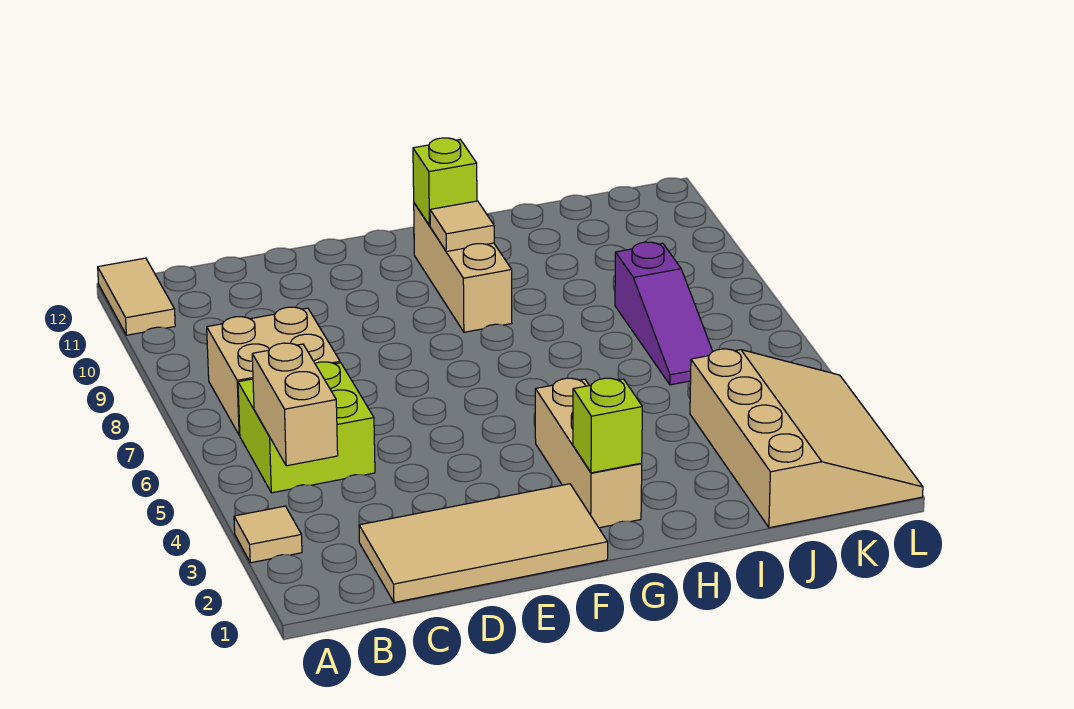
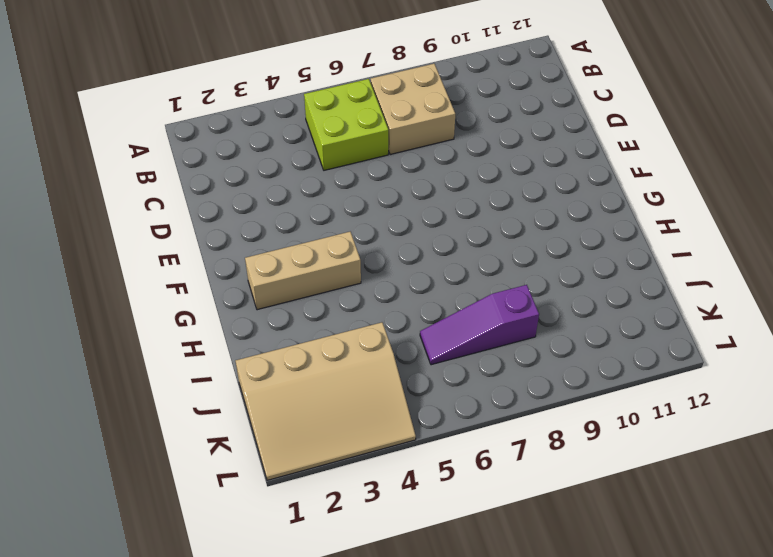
none -> tan tile A3 level 1
none -> tan tile A11:A12 level 1
none -> tan tile C1:F2 level 1

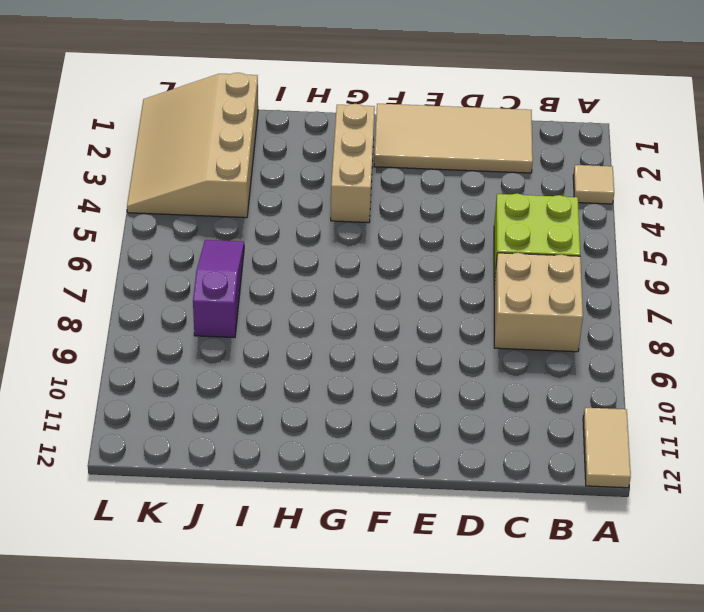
none -> tan brick G9:G11 level 1
none -> tan brick B4:B5 level 2
none -> lime brick G2 level 2

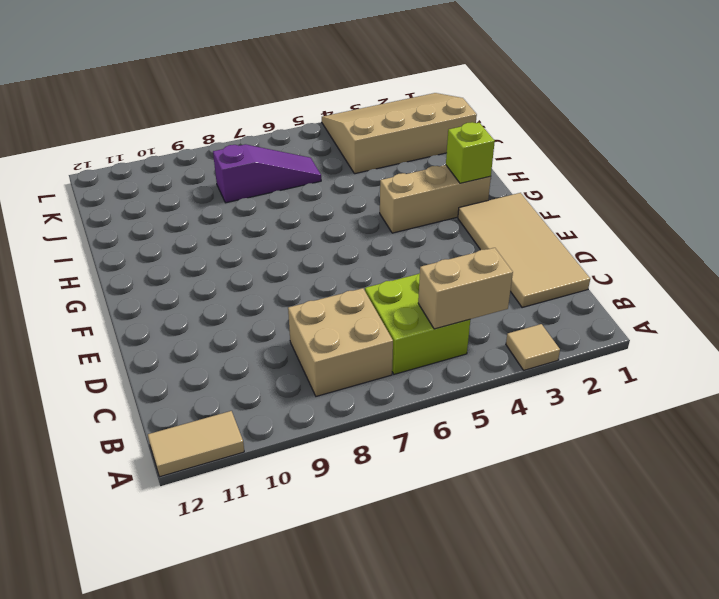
none -> tan brick G9:G11 level 1
none -> tan tile G10 level 2
none -> lime brick G11 level 2

